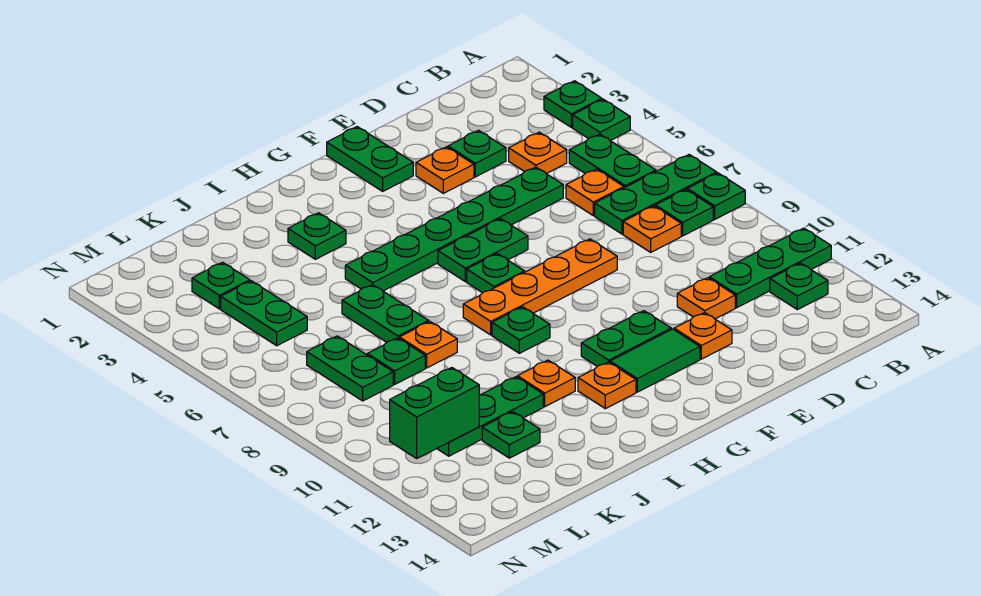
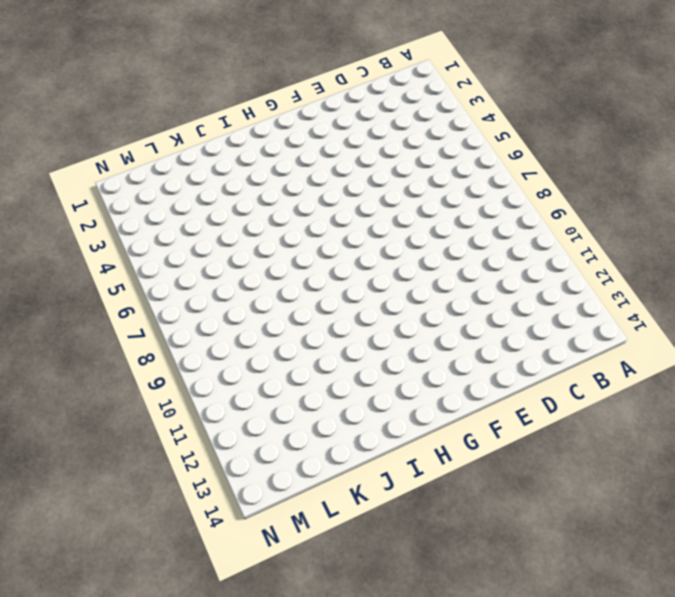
none -> green plate A3 level 1
none -> green plate A4 level 1
none -> green plate A7:C7 level 1
none -> green plate A8 level 1

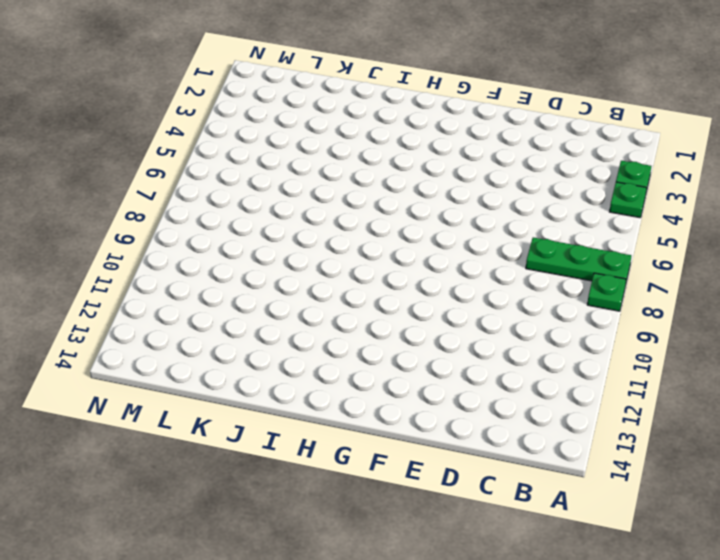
none -> green plate A11:C11 level 1
none -> green plate B5:B6 level 1
none -> green plate B8 level 1
none -> green plate B12 level 1

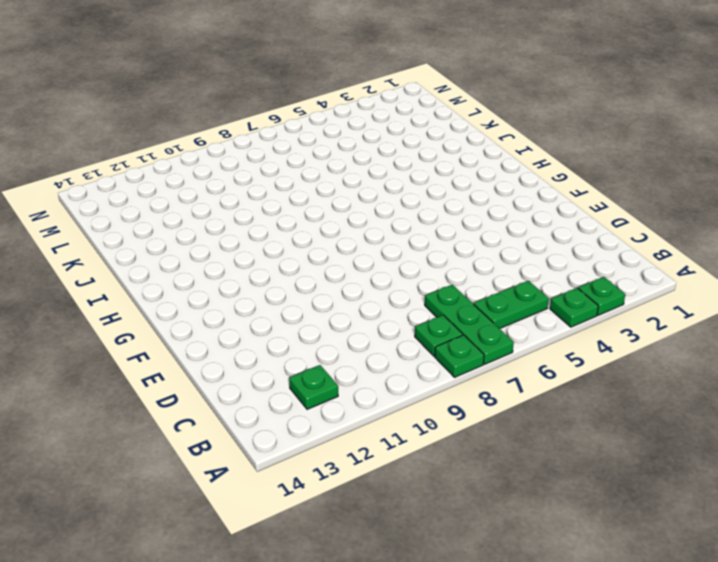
none -> green plate A11:C11 level 1
none -> orange plate C4 level 1
none -> orange plate C6 level 1
none -> orange plate C8 level 1

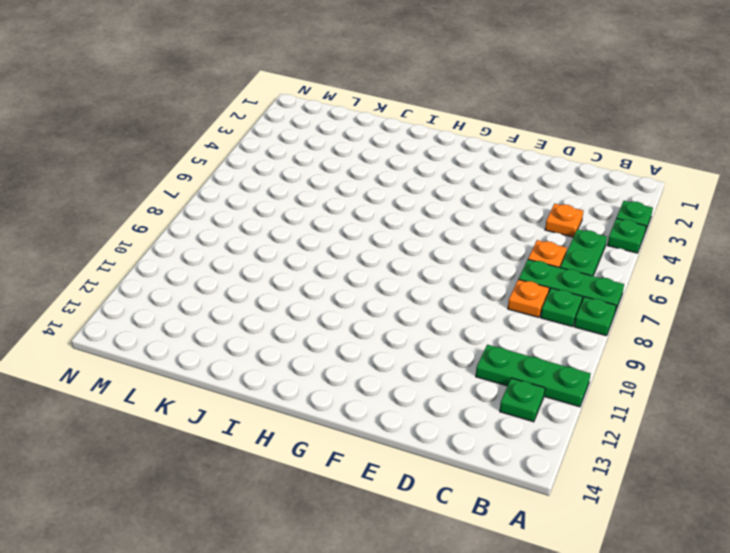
none -> green plate D3 level 1
none -> green plate D5:I5 level 1
none -> orange plate D11 level 1
none -> orange plate E3 level 1

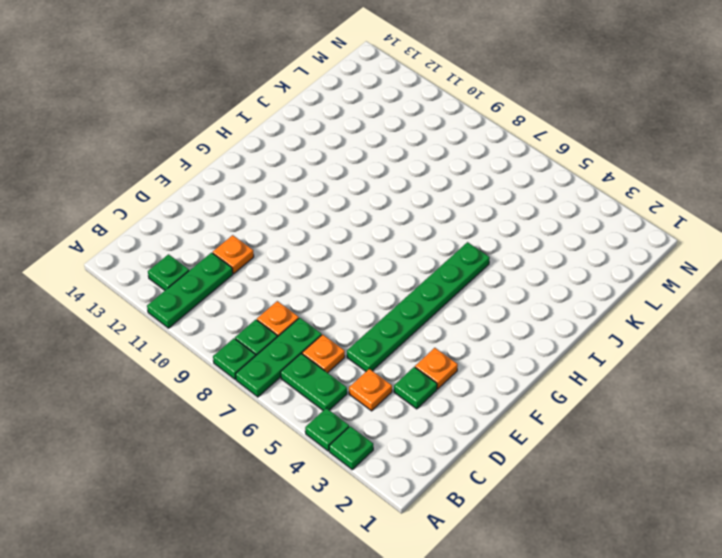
none -> orange plate E8:H8 level 1
none -> orange plate E12 level 1
none -> green plate F1:F2 level 1
none -> green plate F6:G6 level 1

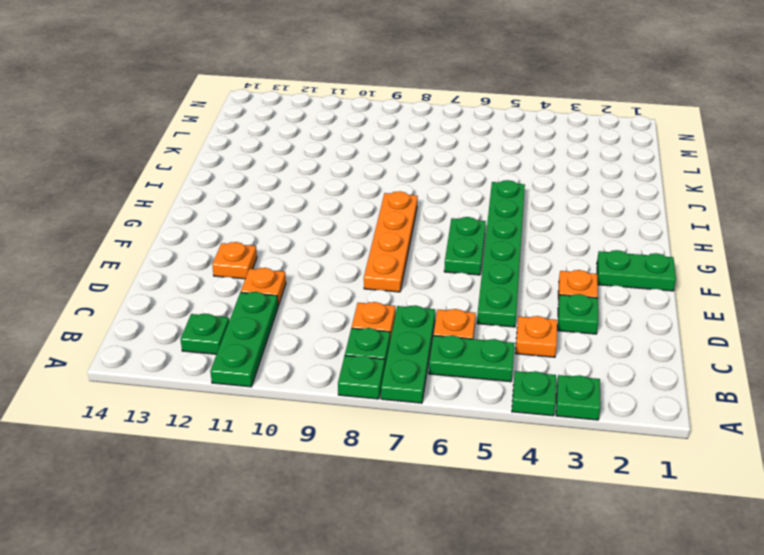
none -> green plate F11:G11 level 1
none -> green tile F12:G12 level 1
none -> green plate G7 level 1
none -> green plate H9 level 1

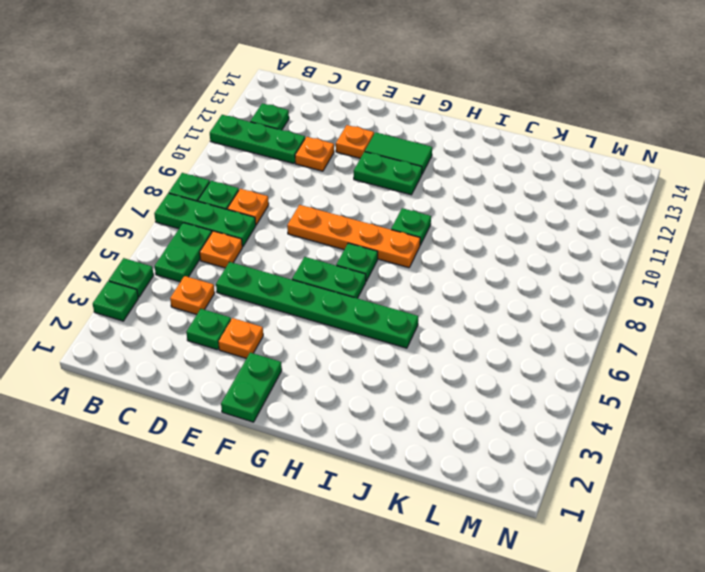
none -> orange plate H12 level 1
none -> green plate I3 level 1
none -> orange plate I11 level 1
none -> green plate J6:J7 level 1

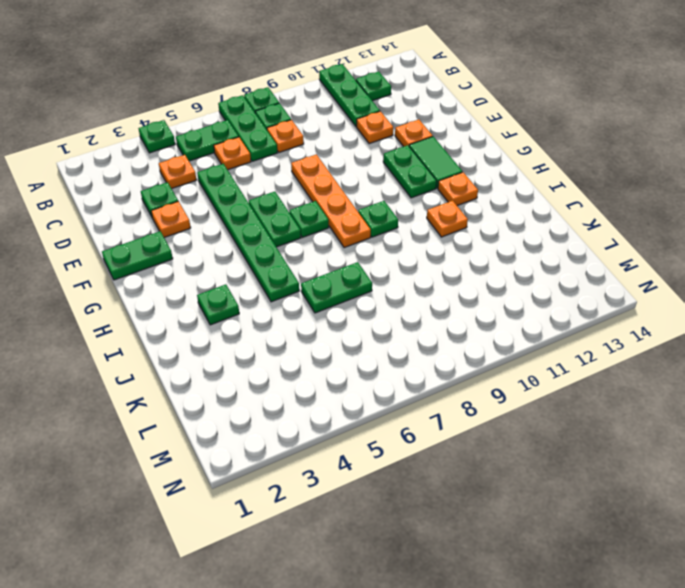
none -> green plate A3 level 1
none -> orange plate J8 level 1
none -> green plate J11:L11 level 1
none -> green plate K8 level 1

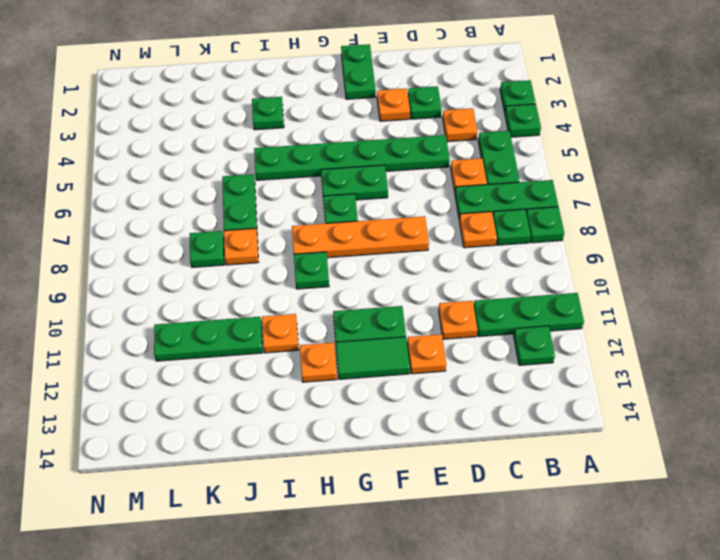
none -> green plate K12 level 1
none -> green plate L3 level 1
none -> green plate L4:L5 level 1
none -> green plate L7:L8 level 1

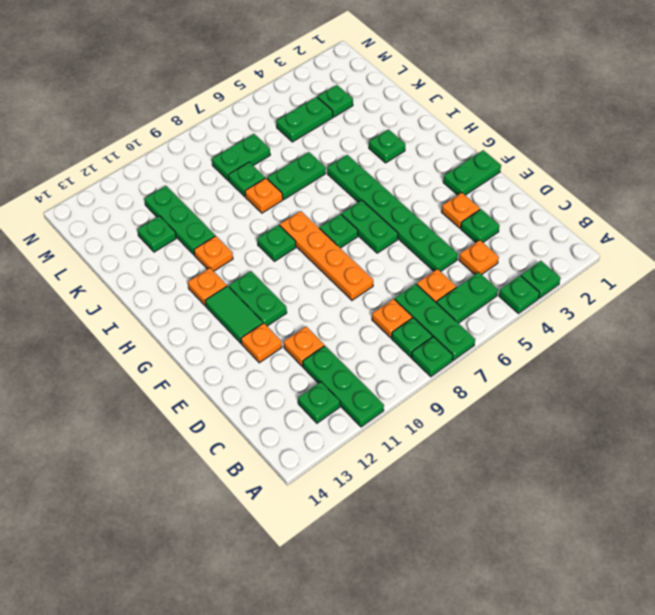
none -> green brick L11:M11 level 2

